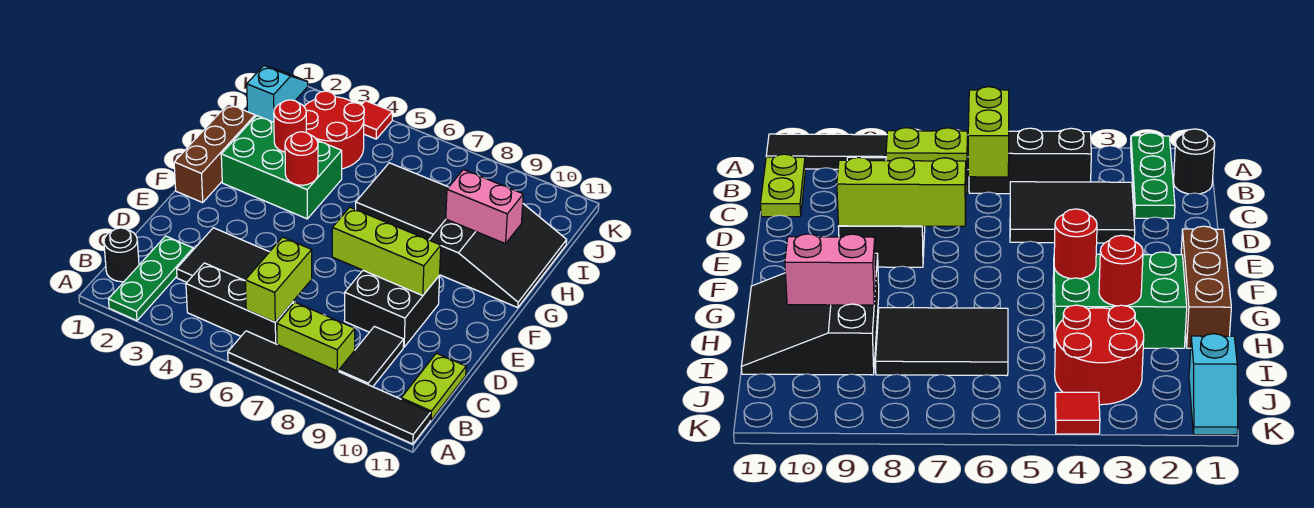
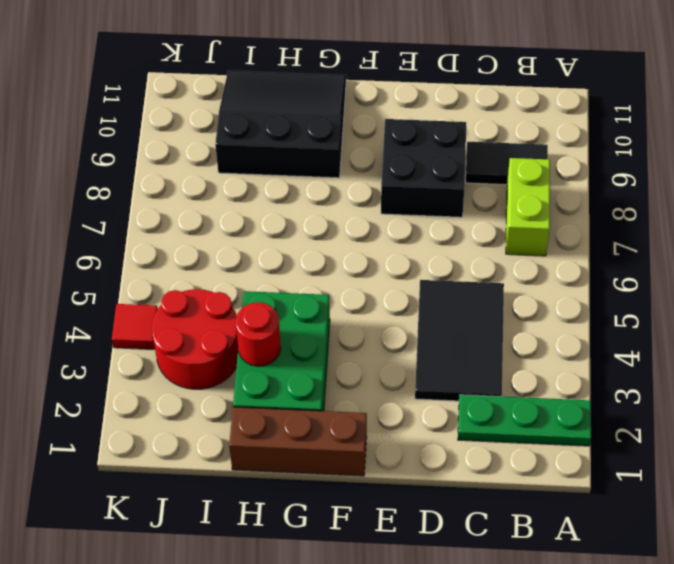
none -> black tile A6:A11 level 1
none -> black round brick B1 level 1
none -> black brick B4:B6 level 1

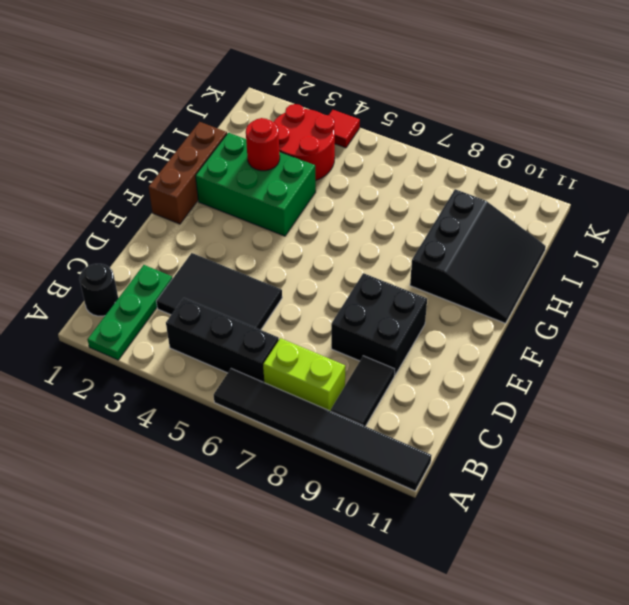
none -> lime plate B11:C11 level 1
none -> black tile H6:I8 level 1
none -> cyan slope J1:K1 level 1 top J

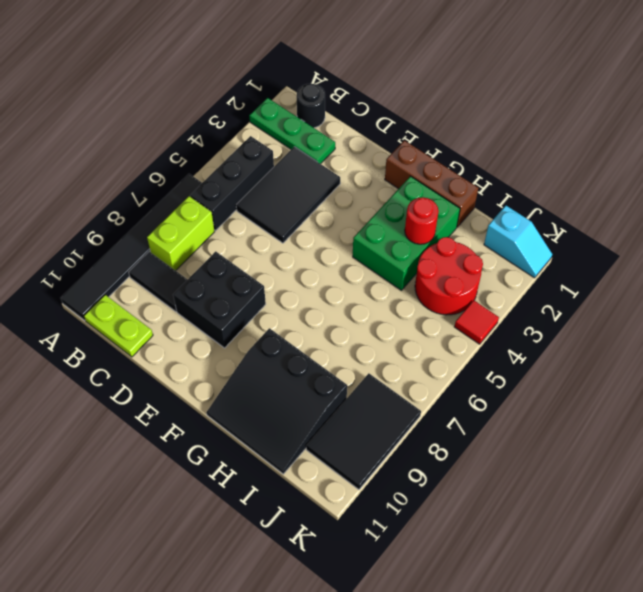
black tile J8:K10 level 1 -> black tile H6:I8 level 1
none -> lime brick B6:C6 level 2
none -> lime brick E7:E9 level 2
none -> red round brick G4 level 2

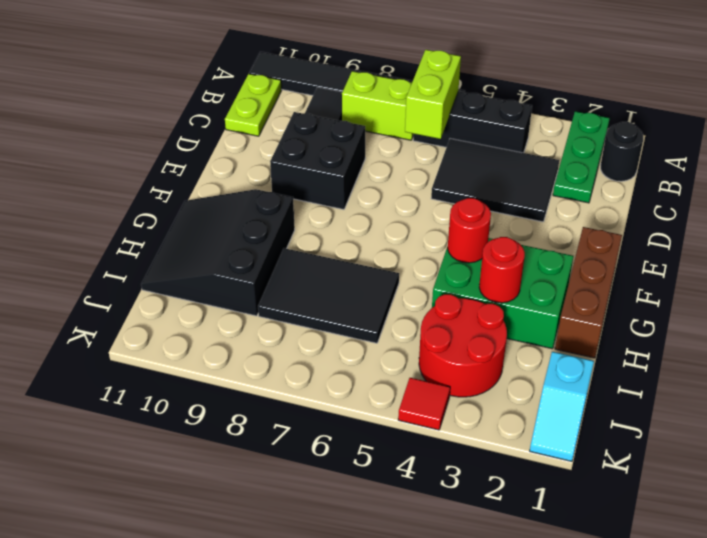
none -> lime brick E7:E9 level 2
none -> pink brick H9:H10 level 2

